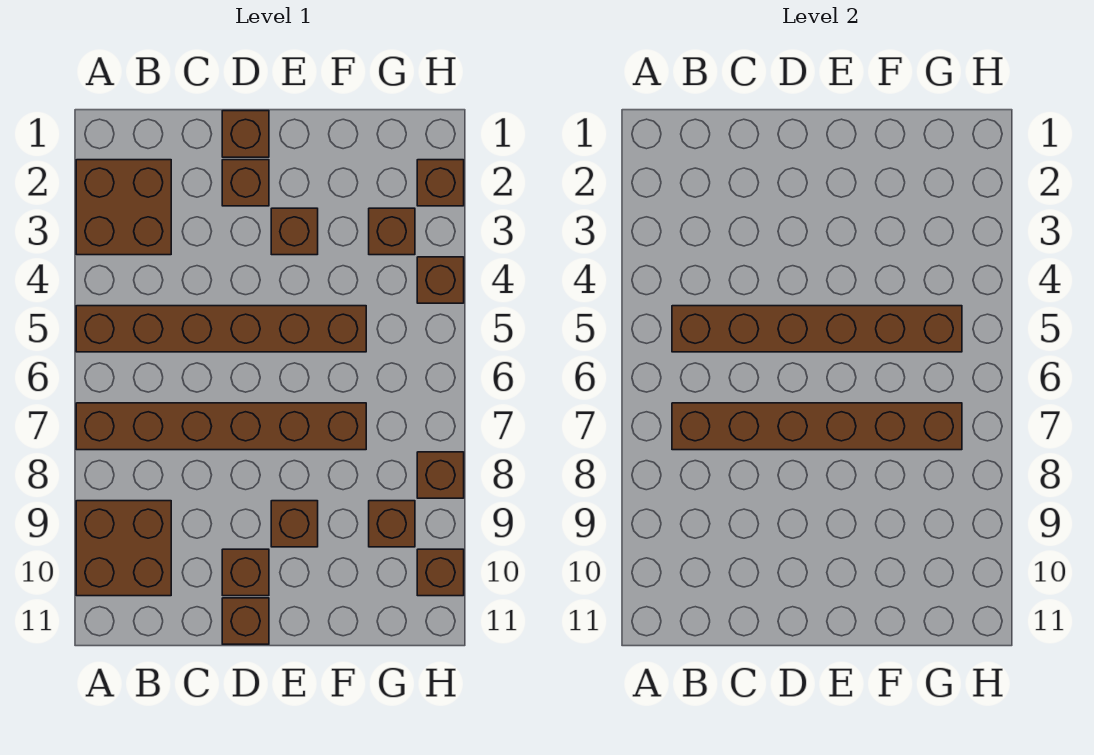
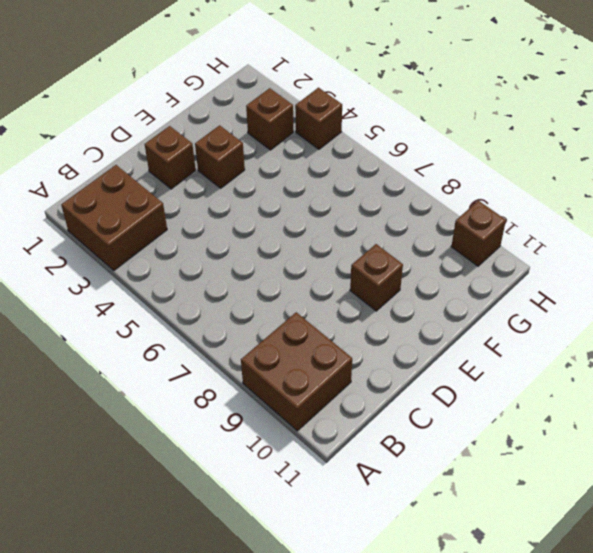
none -> brown brick A5:F5 level 1
none -> brown brick A7:F7 level 1
none -> brown brick D1 level 1

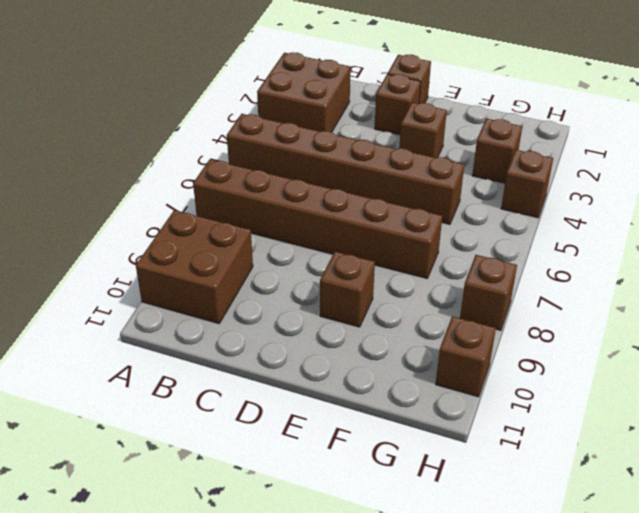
none -> brown brick D10 level 1
none -> brown brick D11 level 1
none -> brown brick G9 level 1

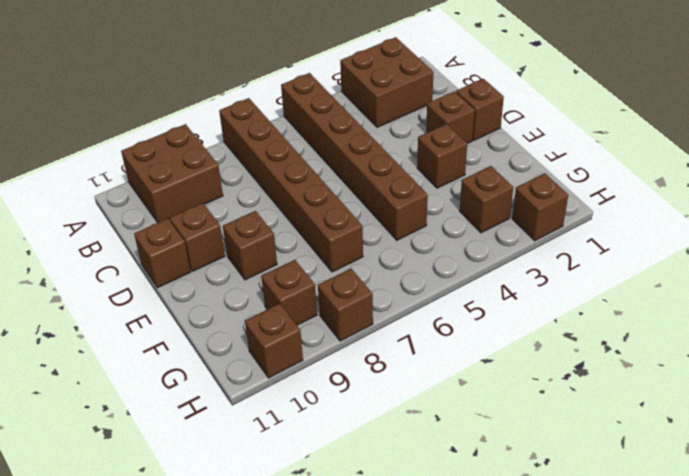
none -> brown brick H4 level 1
none -> brown brick B5:G5 level 2
none -> brown brick B7:G7 level 2

